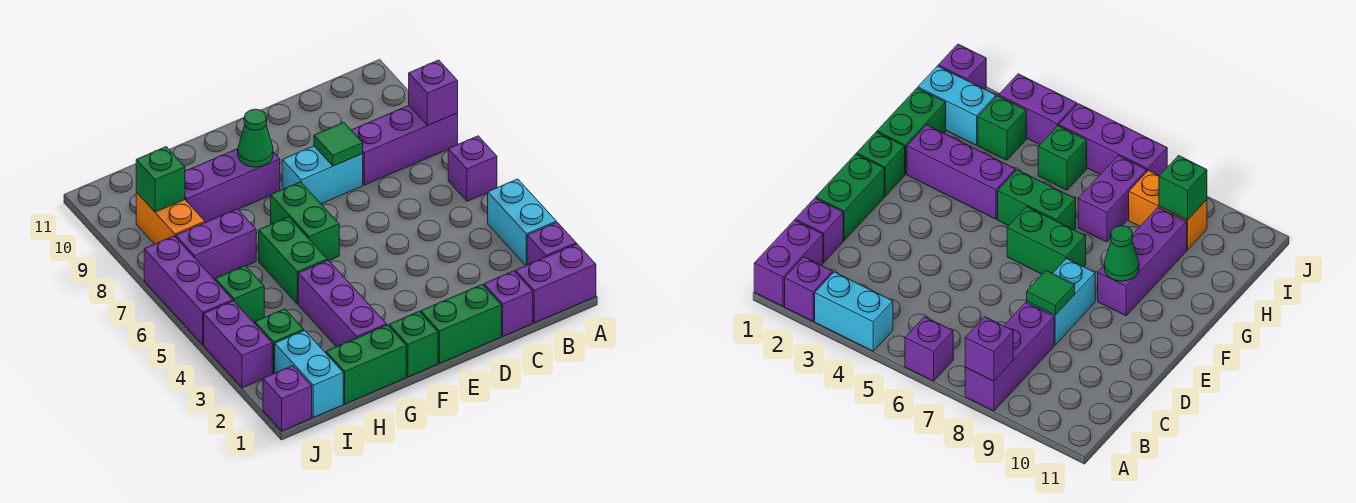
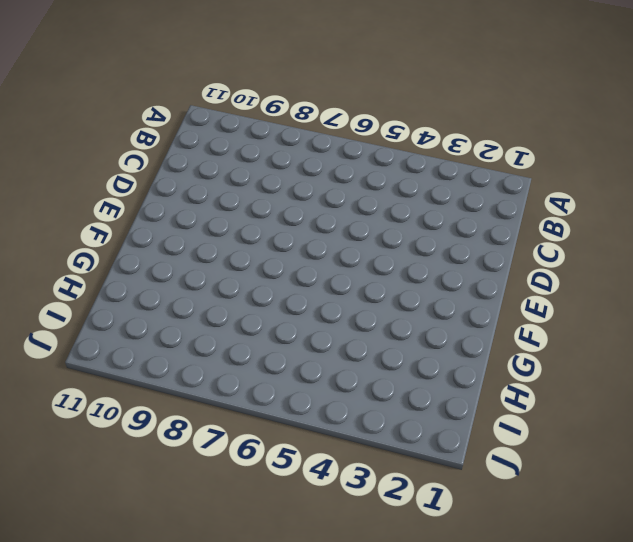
none -> purple brick A1:B1 level 1
none -> purple brick A2 level 1
none -> cyan brick A3:A4 level 1

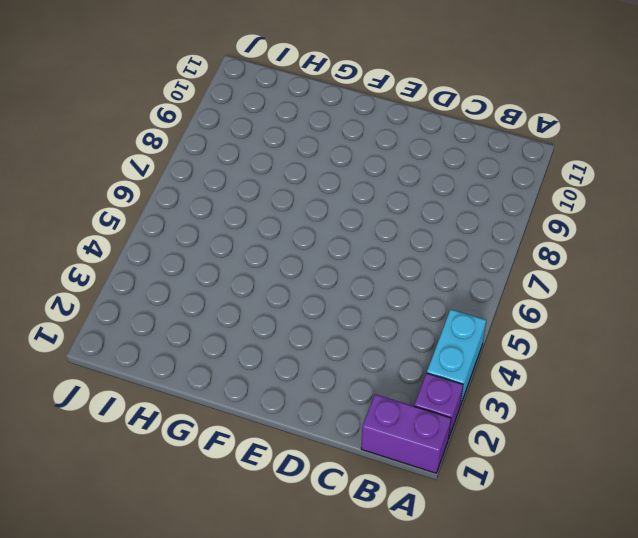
none -> purple brick A6 level 1
none -> purple brick A8:C8 level 1
none -> purple brick C1 level 1

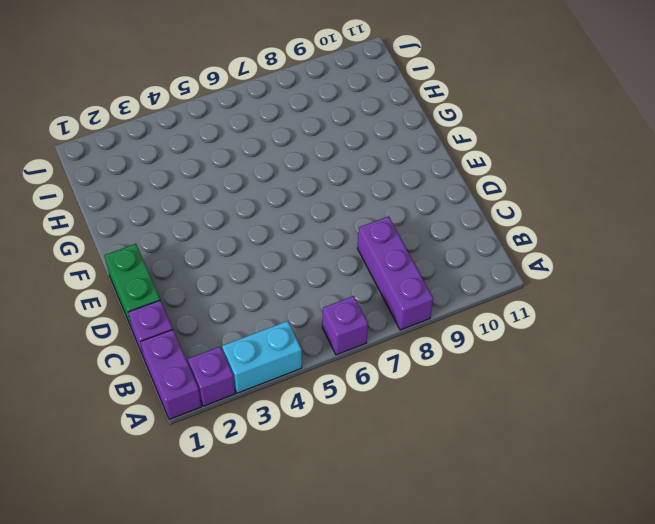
none -> cyan brick D8:E8 level 1
none -> green brick F1 level 1
none -> green brick F6:F7 level 1

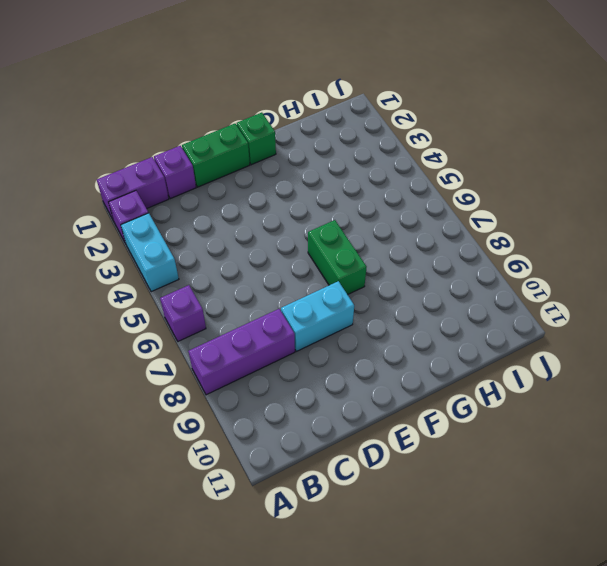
none -> purple brick F9:H9 level 1
none -> green brick G1:H1 level 1
none -> purple brick G2:G4 level 1

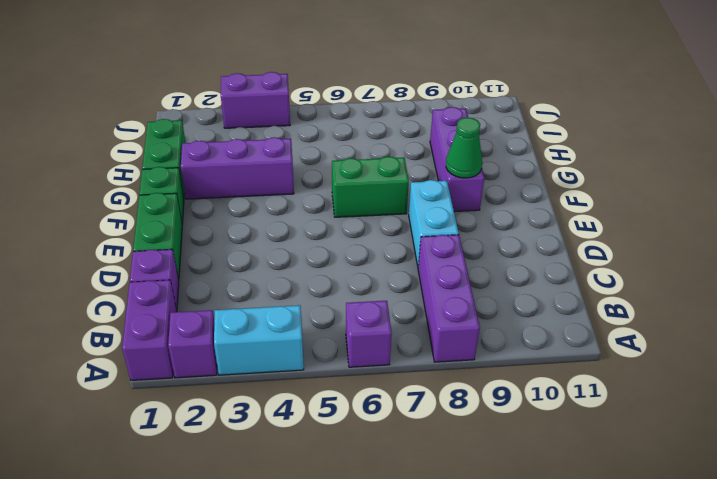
none -> green brick G5:G6 level 1
none -> purple brick H7:I7 level 1
none -> cyan brick I1:I2 level 1

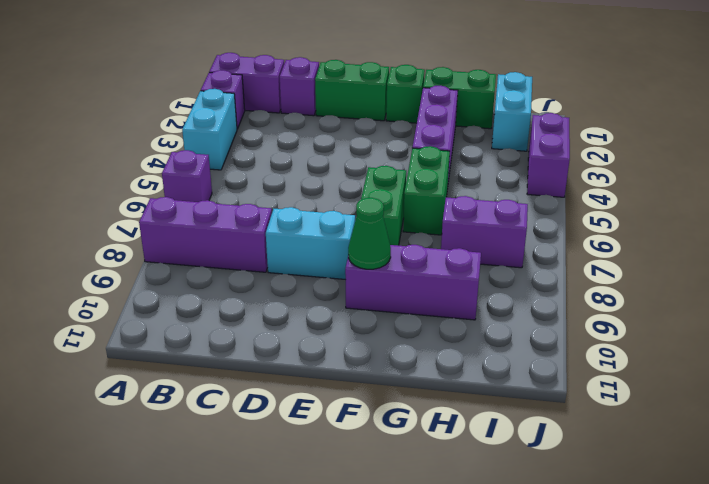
none -> green brick I3 level 1
none -> green brick I5 level 1
none -> orange brick I8:I9 level 1

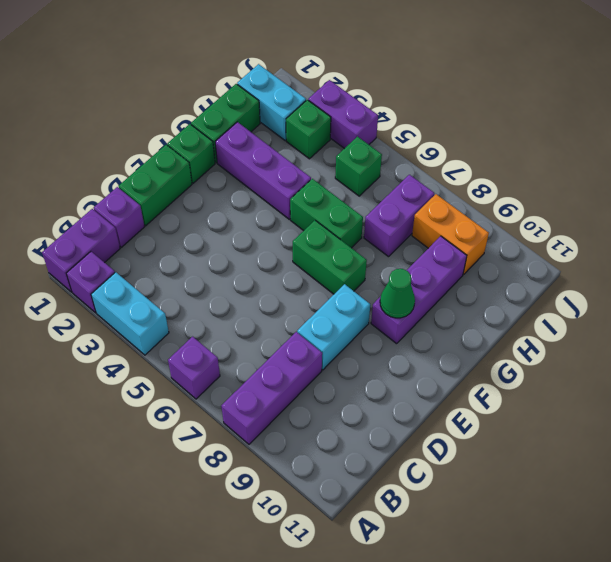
none -> purple brick J1 level 1
none -> purple brick J5:J7 level 1
none -> purple brick A8 level 2

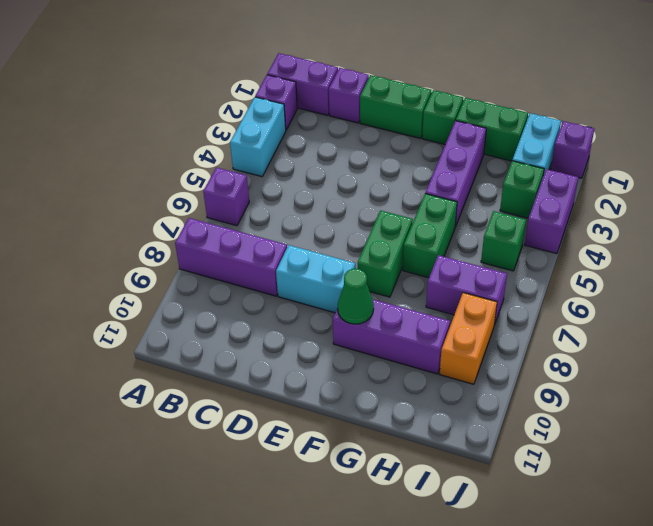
none -> purple brick J5:J7 level 1
none -> purple brick A8 level 2
none -> green tile D8 level 2

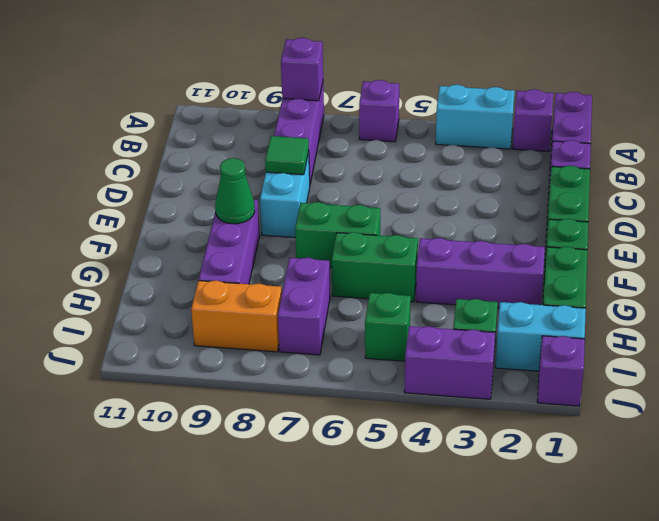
none -> purple brick J5:J7 level 1
none -> green brick I9 level 2

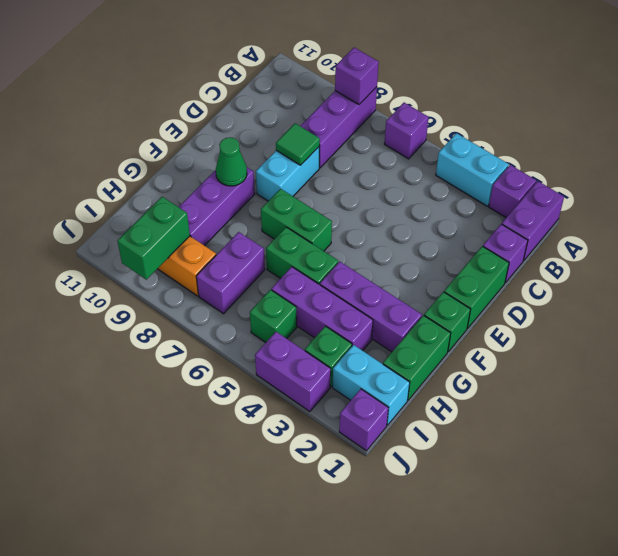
purple brick H3:H5 level 1 -> purple brick J5:J7 level 1
green brick I9:J9 level 2 -> green brick I9 level 2

